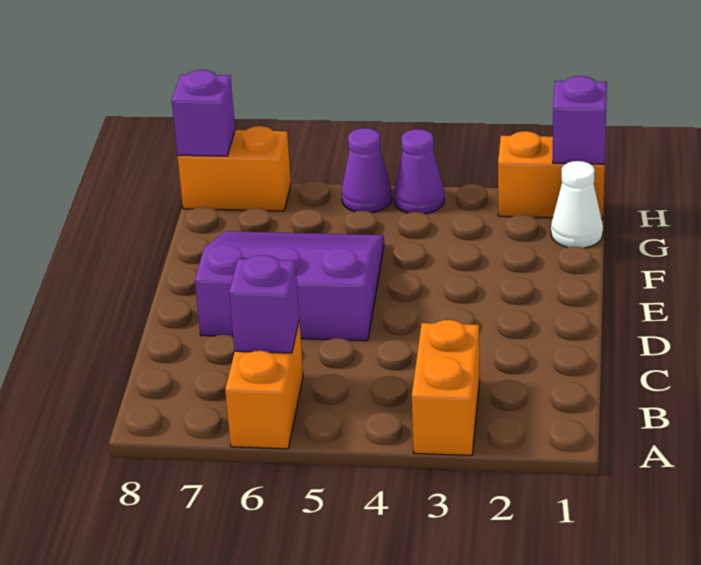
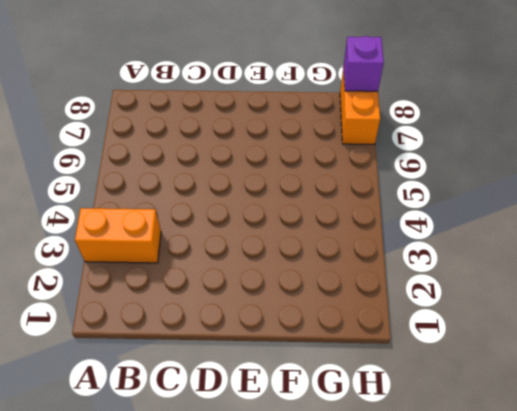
none -> orange brick A6:B6 level 1
none -> purple slope D5:F7 level 1 top D

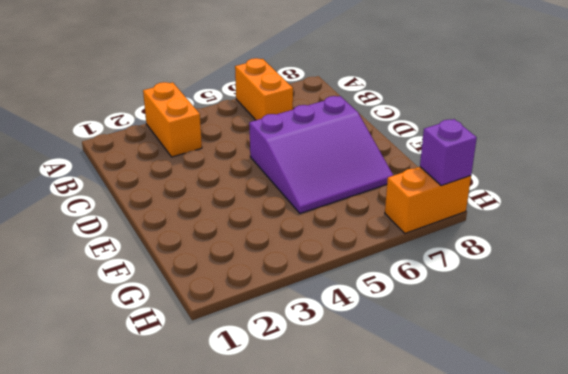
none -> white cone G1 level 1
none -> orange brick H1:H2 level 1

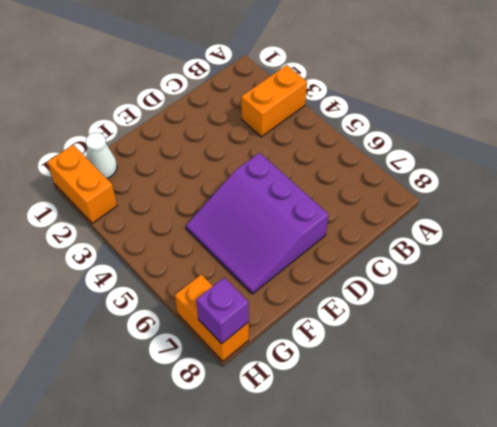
none -> orange brick A6:B6 level 1
none -> purple cone H4 level 1

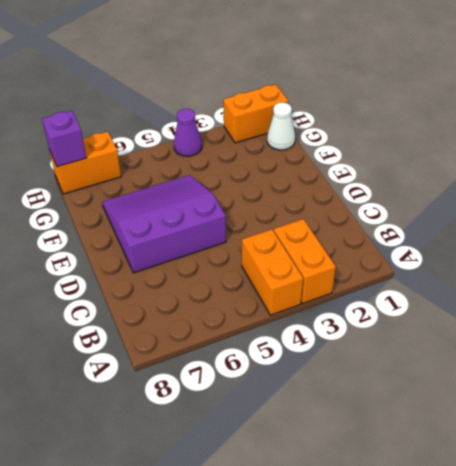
orange brick A4:B4 level 1 -> orange brick A6:B6 level 1
none -> purple cone H5 level 1
none -> purple brick B6 level 2

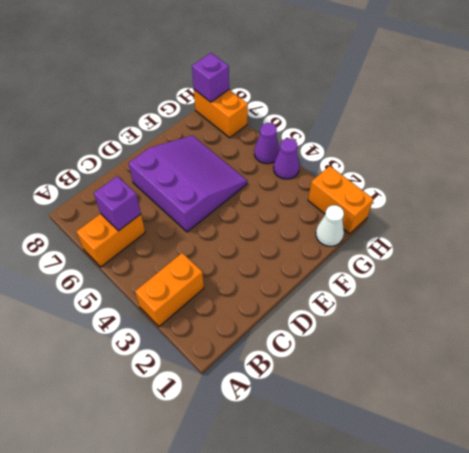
none -> purple brick H1 level 2

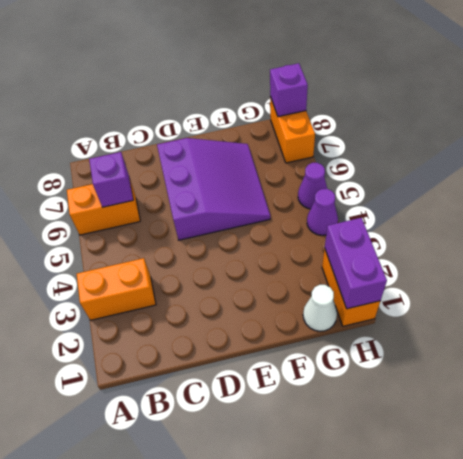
purple brick H1:H2 level 2 -> purple brick H1 level 2

